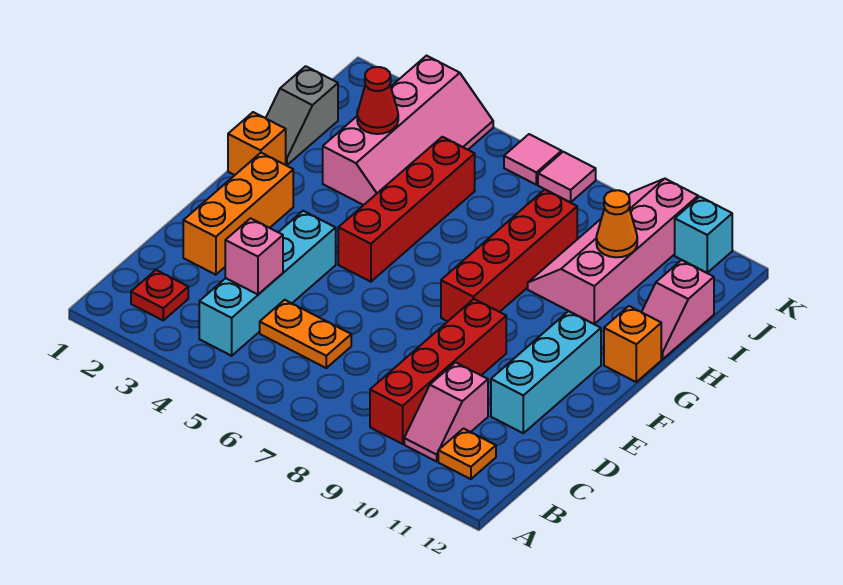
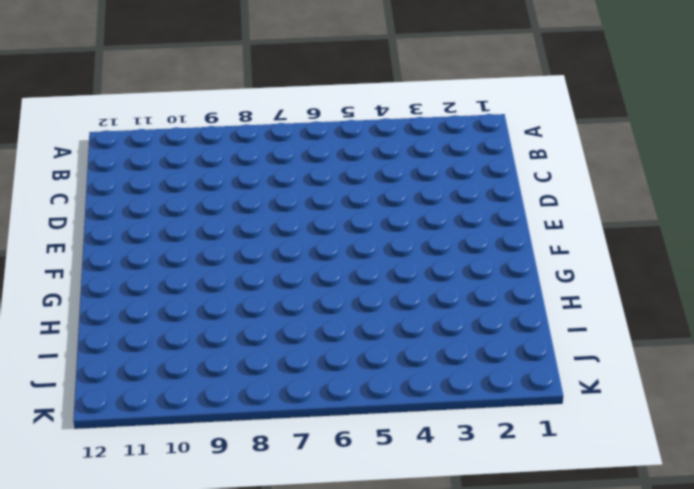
none -> red plate B2 level 1
none -> cyan brick B4:E4 level 1
none -> red brick B9:E9 level 1

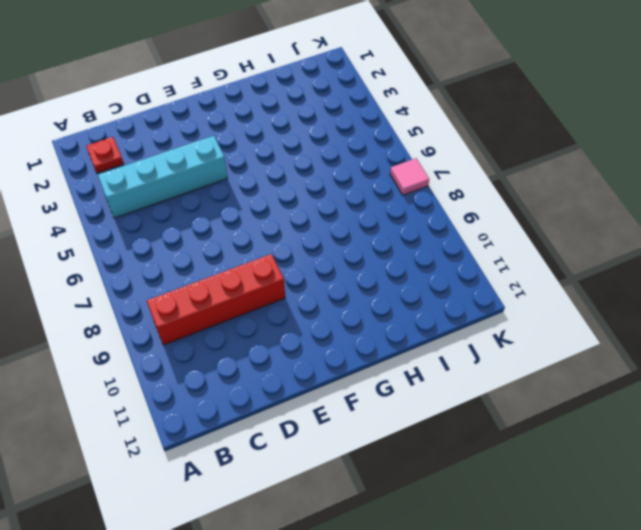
none -> pink slope B10:C10 level 1 top C
none -> orange plate B11 level 1
none -> orange plate C5:C6 level 1

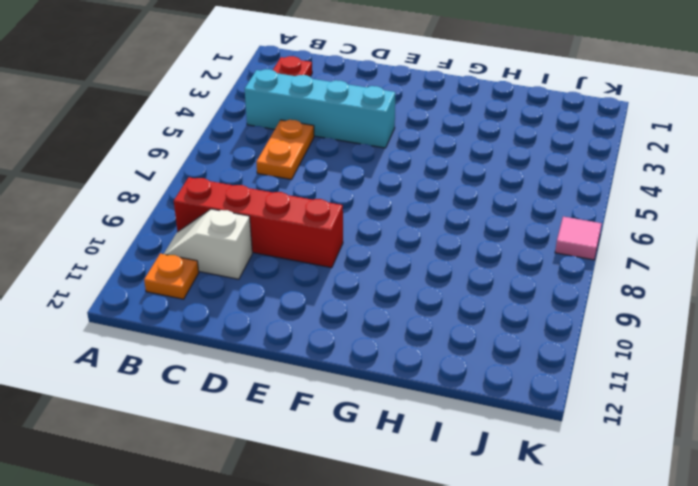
white slope B10:C10 level 1 top C -> pink slope B10:C10 level 1 top C
none -> orange brick D2:F2 level 1
none -> cyan brick D11:F11 level 1
none -> red brick F5:I5 level 1

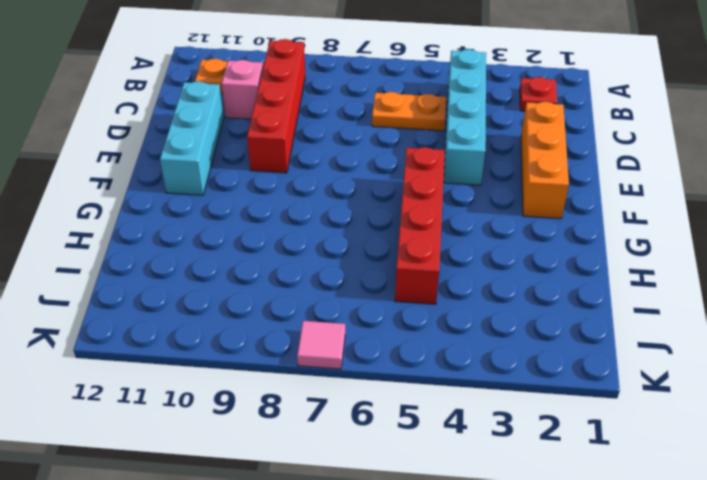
none -> red brick F8:I8 level 1
none -> orange brick G1 level 1
none -> orange brick G12 level 1

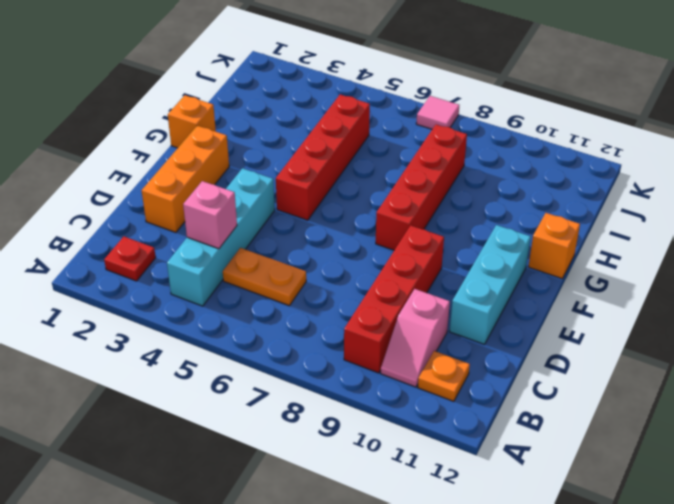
none -> grey slope H1:I1 level 1 top I
none -> pink slope H3:K4 level 1 top 3
none -> pink slope H9:K10 level 1 top 10

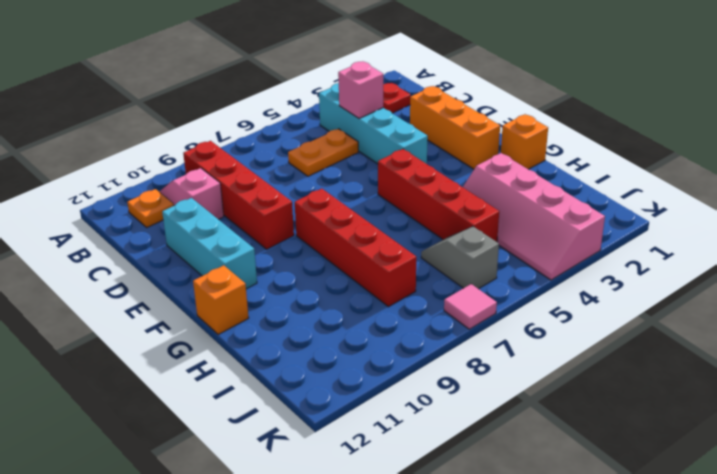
grey slope I6:J6 level 1 top J -> grey slope H1:I1 level 1 top I
none -> pink slope H9:K10 level 1 top 10
none -> pink slope H12:I12 level 1 top I
none -> pink tile K6 level 1

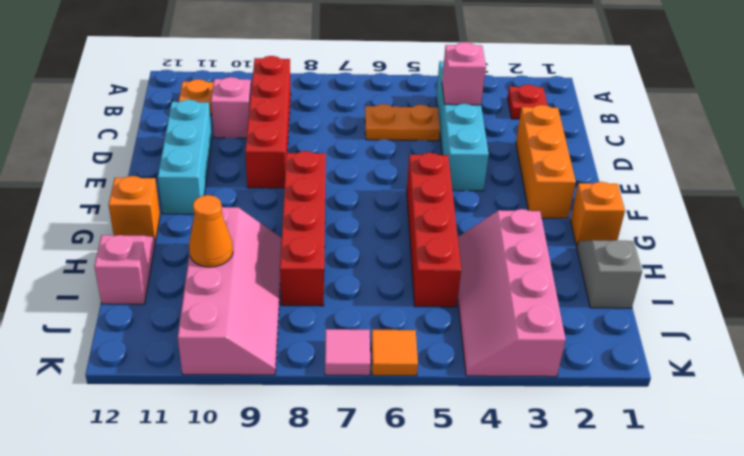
orange tile K6 level 1 -> pink tile K6 level 1
none -> cyan brick K11 level 1
none -> red cone I3 level 2

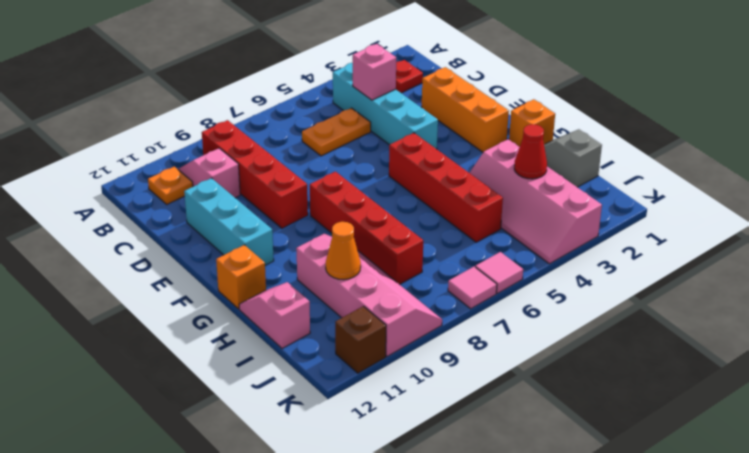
brown brick K11 level 1 -> cyan brick K11 level 1

